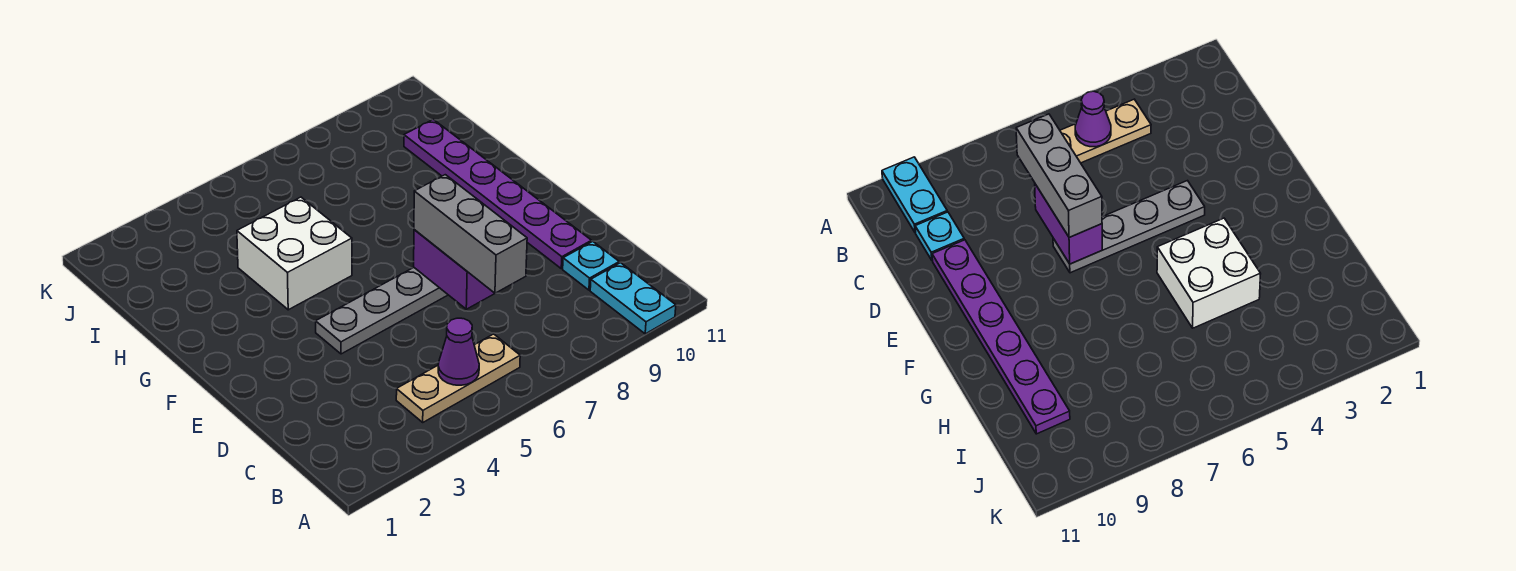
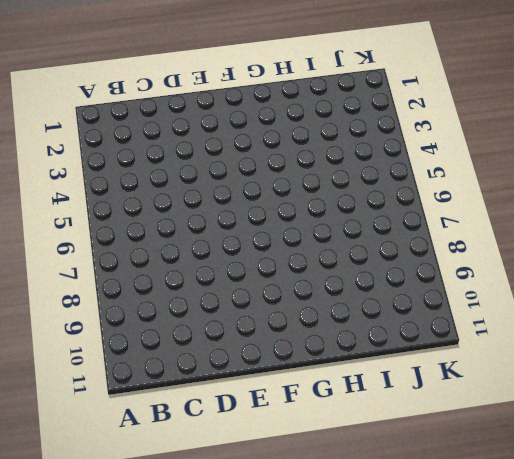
none -> cyan plate A10:B10 level 1
none -> tan plate B4:B6 level 1

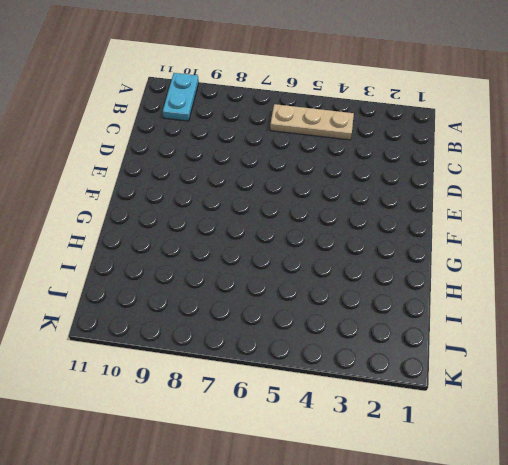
none -> cyan plate C10 level 1
none -> purple plate D10:I10 level 1

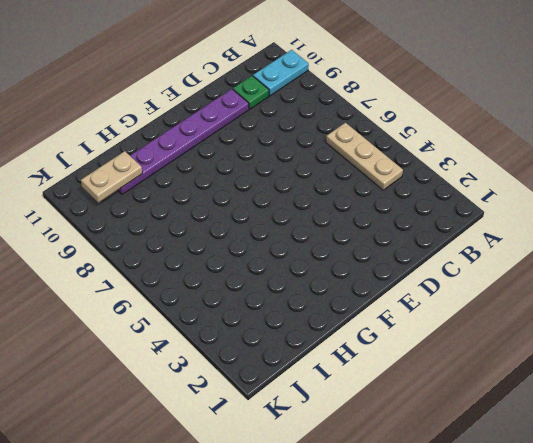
green plate C10 level 1 -> cyan plate C10 level 1
tan plate I10:J10 level 2 -> none
none -> grey plate E4:E7 level 1
none -> white brick G4:H5 level 1

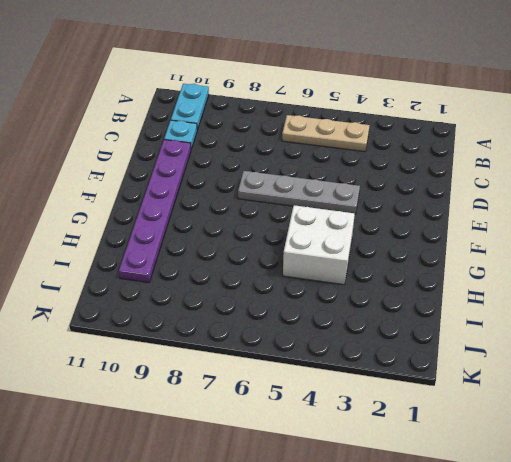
none -> purple cone B5 level 2
none -> purple brick D7:E7 level 2

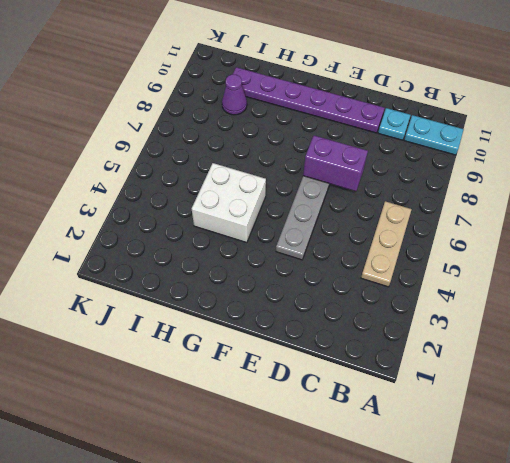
purple cone I9 level 1 -> purple cone B5 level 2
none -> grey brick C7:E7 level 3

